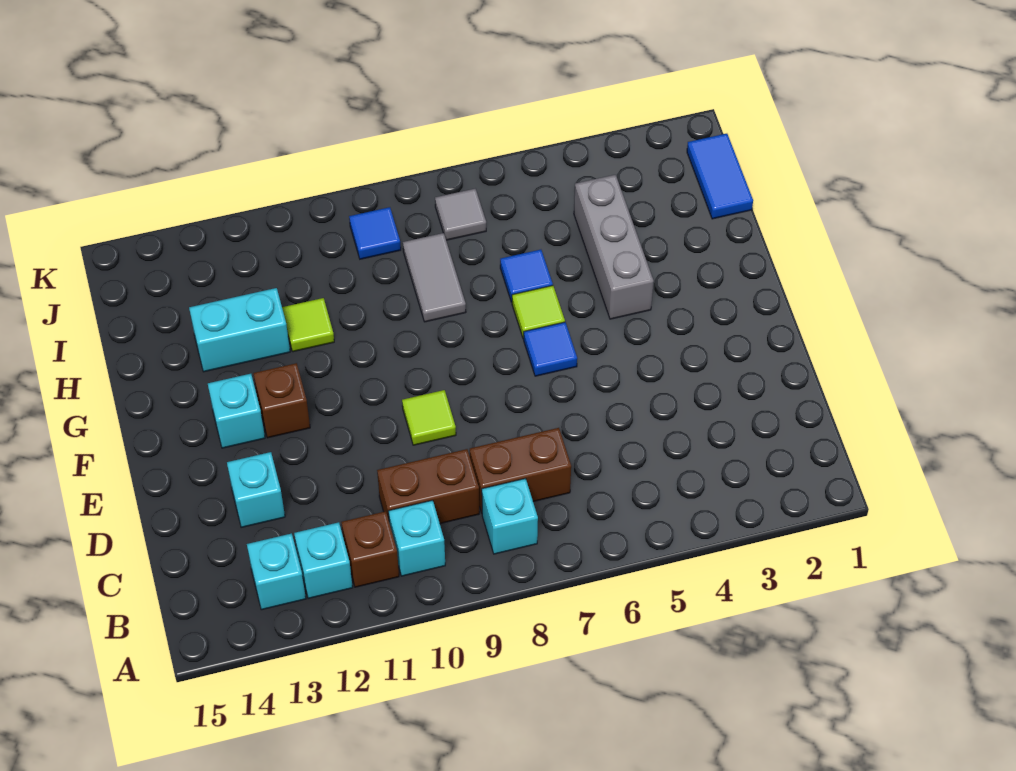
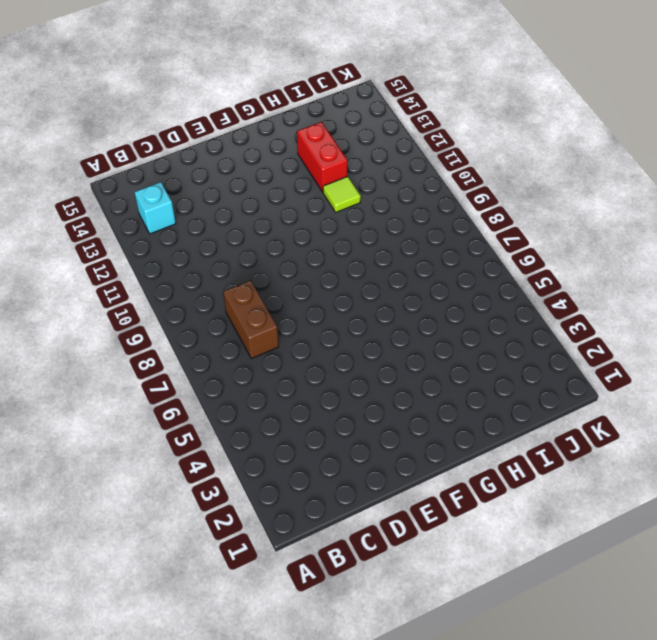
red brick H12:H13 level 1 -> cyan brick H12:H13 level 1
none -> cyan brick B8 level 1
none -> cyan brick B10 level 1
none -> brown brick B11 level 1

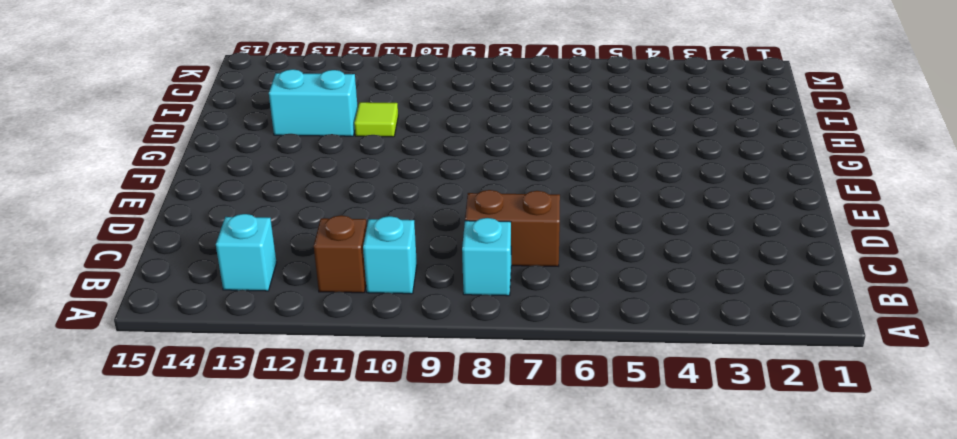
none -> cyan brick B12 level 1
none -> brown brick C9:C10 level 1
none -> cyan brick D13 level 1

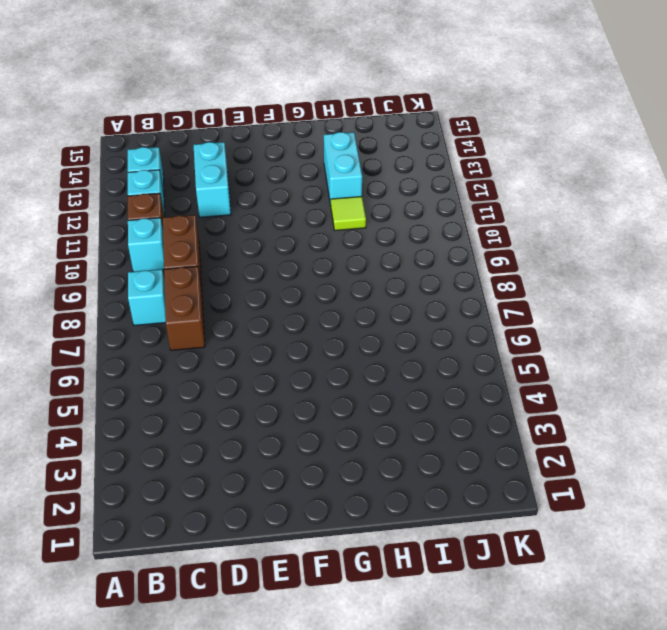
cyan brick D12:D13 level 1 -> cyan brick D13 level 1
none -> lime tile E9 level 1
none -> blue tile F6 level 1
none -> brown brick F12 level 1

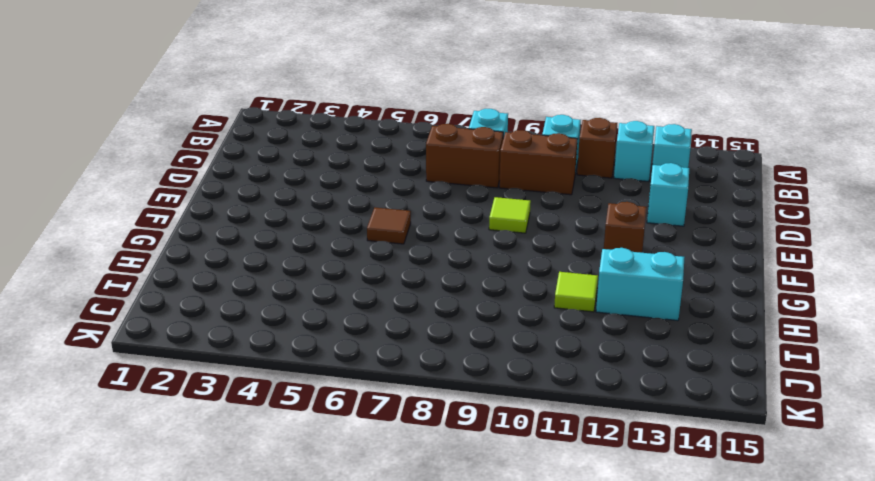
brown tile F6 level 1 -> blue tile F6 level 1
none -> cyan brick F13 level 1
none -> grey brick G4:I4 level 1
none -> lime tile G6 level 1

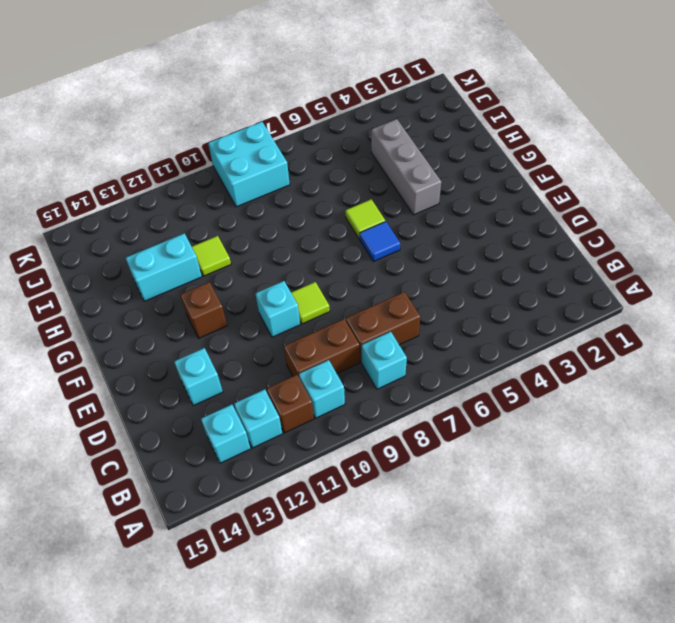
cyan brick E10 level 1 -> cyan brick F13 level 1
cyan brick J8:K9 level 1 -> blue tile J9 level 1
none -> blue tile H6 level 1
none -> grey tile H8:I8 level 1
none -> blue tile I1:J1 level 1

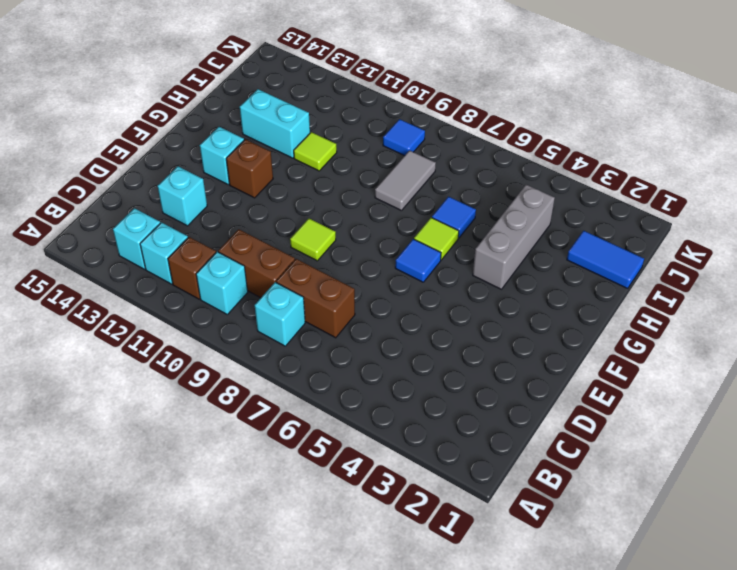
blue tile I1:I2 level 1 -> blue tile I1:J1 level 1
none -> grey tile J7 level 1

